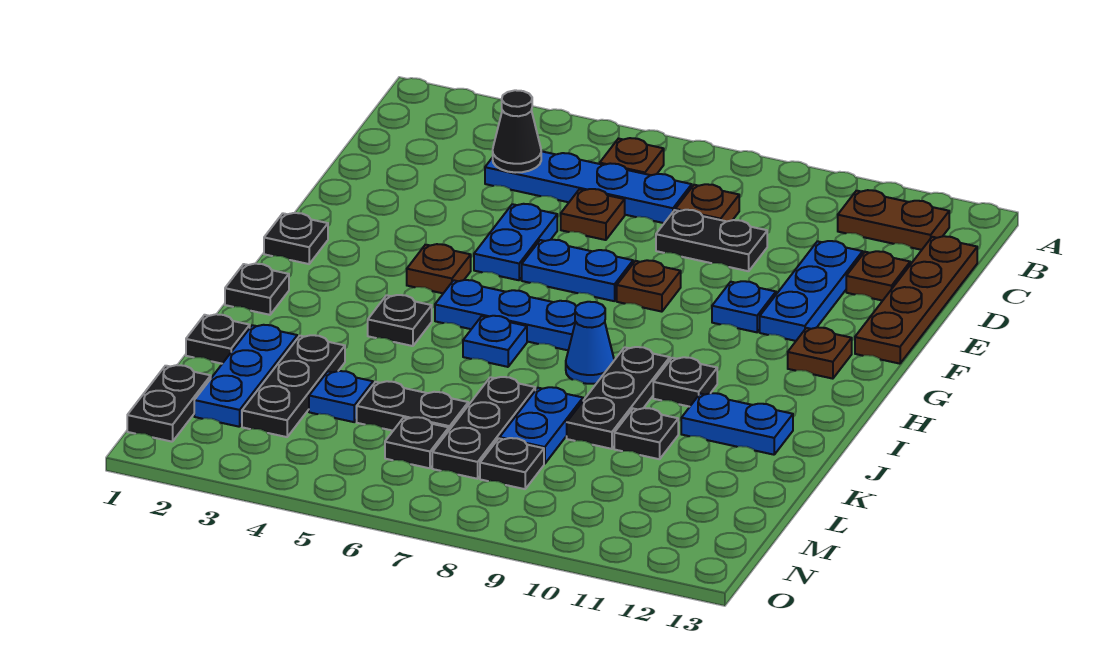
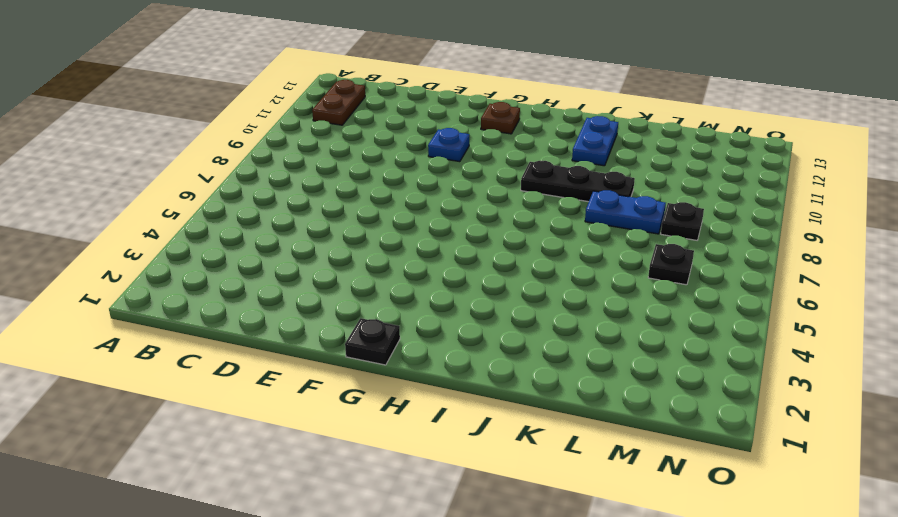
none -> brown plate B6 level 1
none -> blue plate C4:C7 level 1
none -> brown plate C8 level 1
none -> brown plate C13:F13 level 1

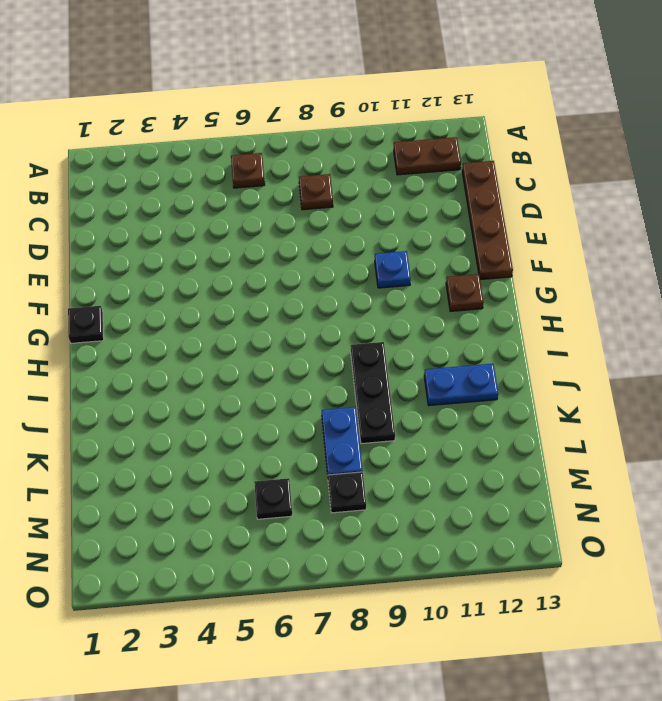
none -> blue plate C4:C7 level 1
none -> brown plate D6 level 1
none -> black plate D8:D9 level 1
none -> blue plate D11:F11 level 1

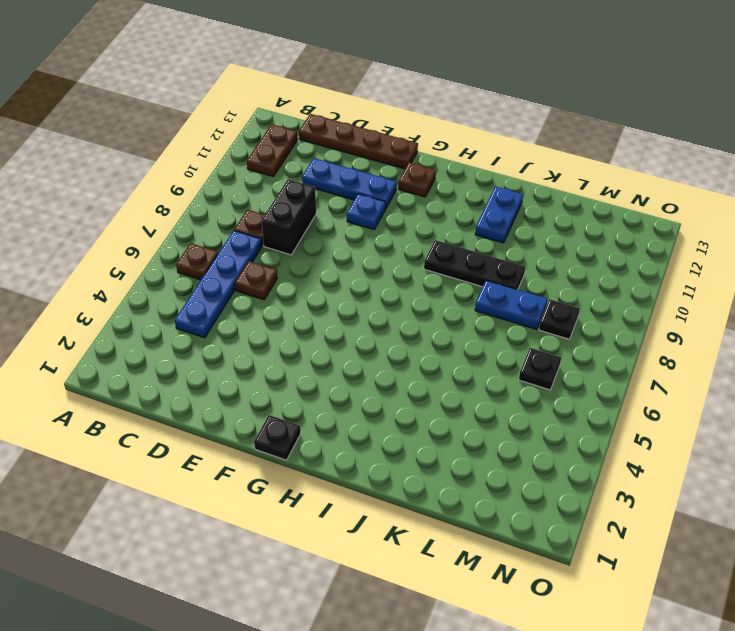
black brick D8:D9 level 1 -> black plate D8:D9 level 1
none -> brown plate D12 level 1
none -> blue plate E5:F5 level 1
none -> blue plate F6:F7 level 1
none -> brown plate F8 level 1

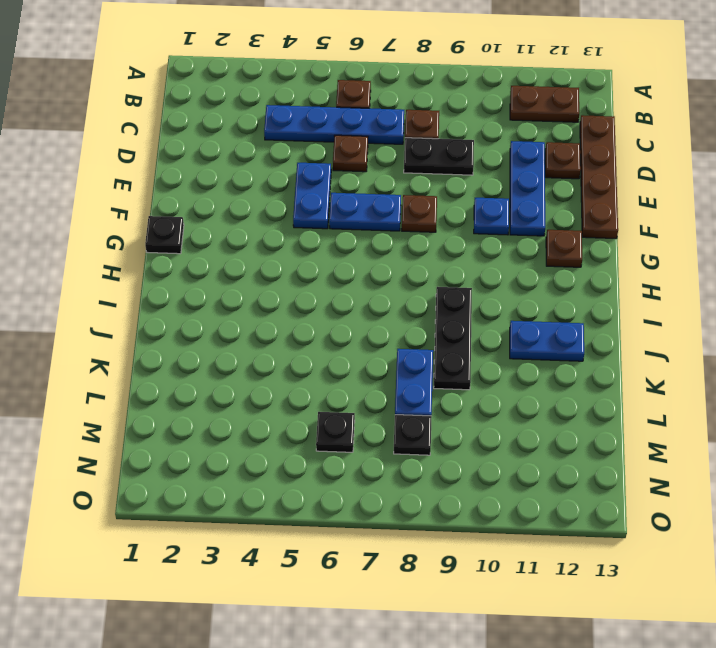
none -> brown plate G4 level 1
none -> blue plate H5:H7 level 1
none -> black plate I1 level 1
none -> black plate I4 level 1

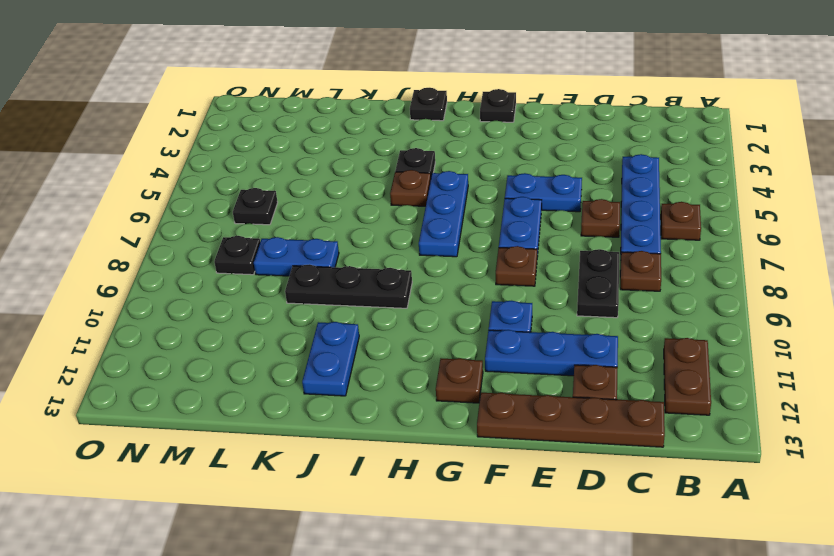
brown plate I5 level 1 -> brown plate G4 level 1
none -> blue plate I6 level 1
none -> blue cone I8 level 1
none -> black plate I10 level 1
none -> black plate K1 level 1

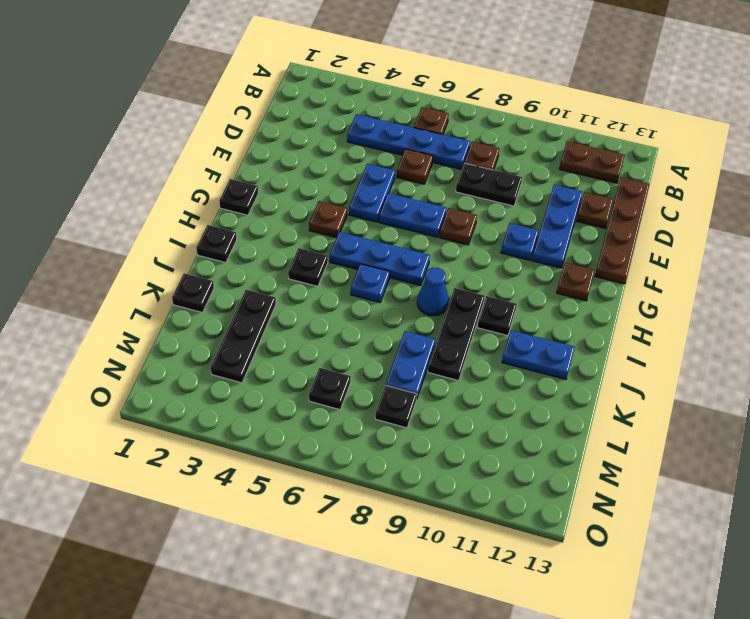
none -> blue plate K2:M2 level 1
none -> black plate K7:M7 level 1
none -> black plate K10 level 1
none -> blue plate L4 level 1

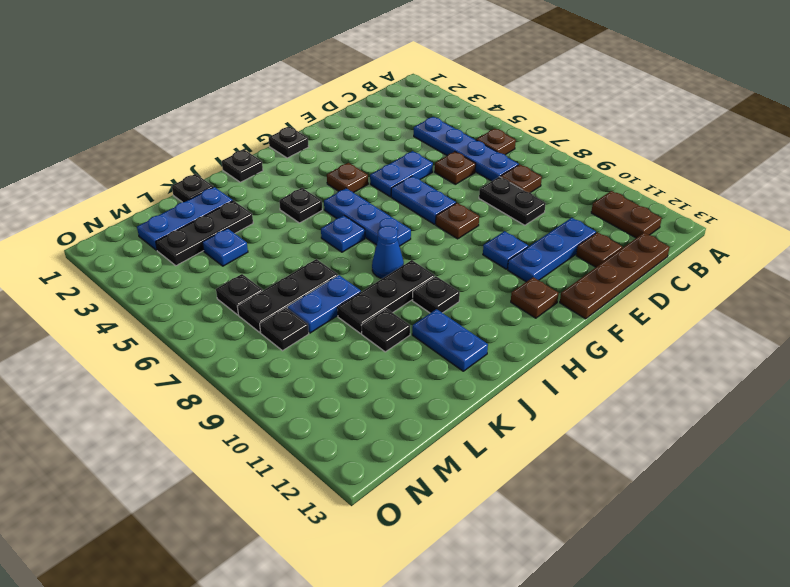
none -> black plate L5:L6 level 1
none -> black plate M1:N1 level 1
none -> black cone C4 level 2

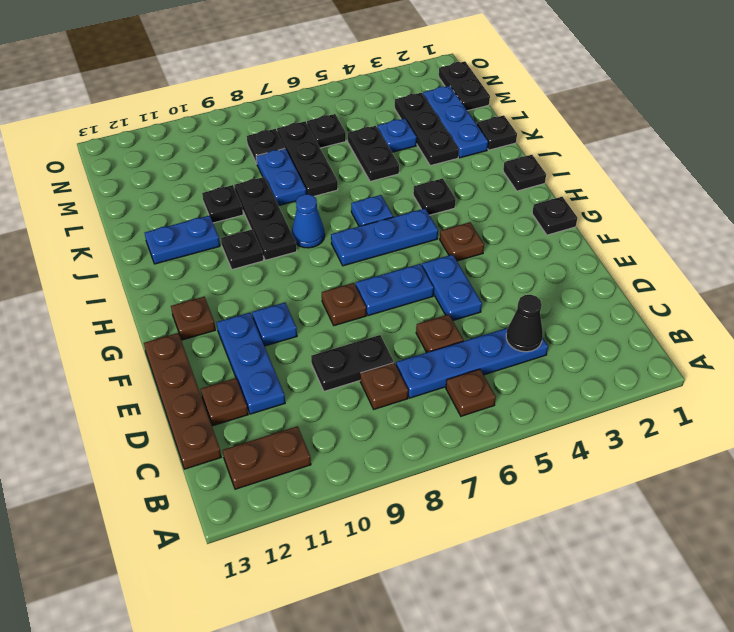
black plate K5:L5 level 1 -> black plate L5:L6 level 1

